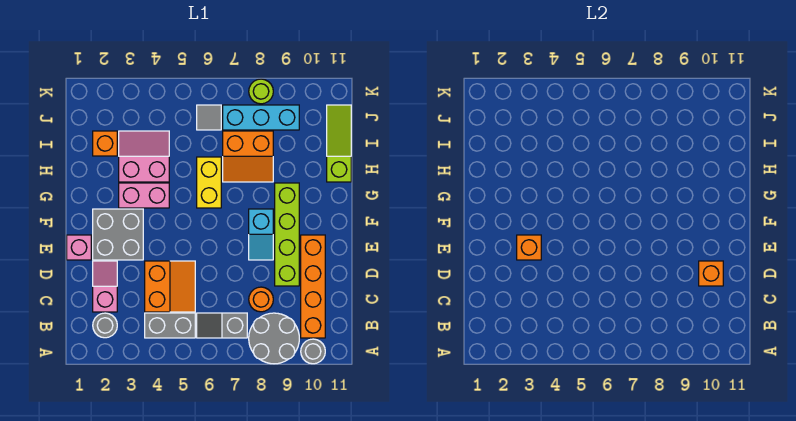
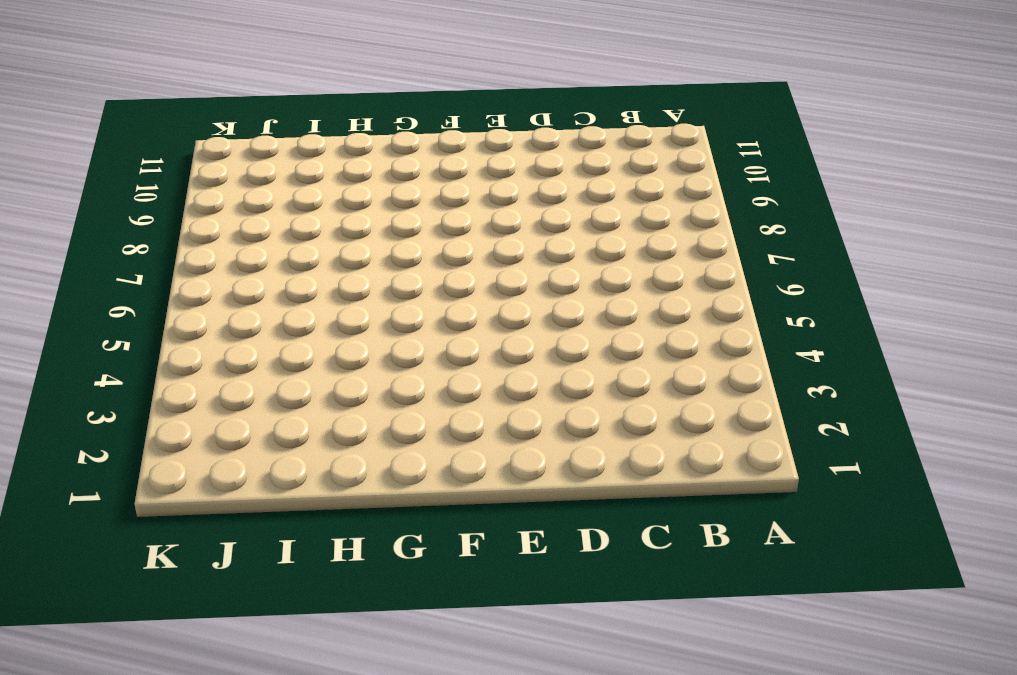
none -> grey round brick A8:B9 level 1
none -> grey round brick A10 level 1
none -> grey round brick B2 level 1

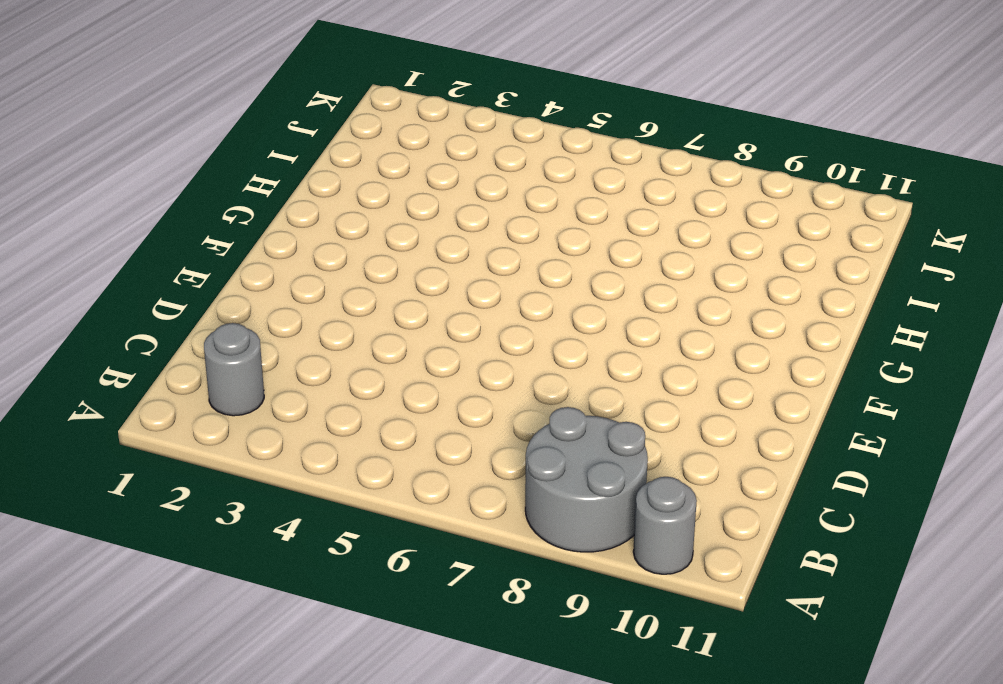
none -> grey brick B4:B5 level 1
none -> grey slope B6:B7 level 1 top 7
none -> orange brick B10:E10 level 1

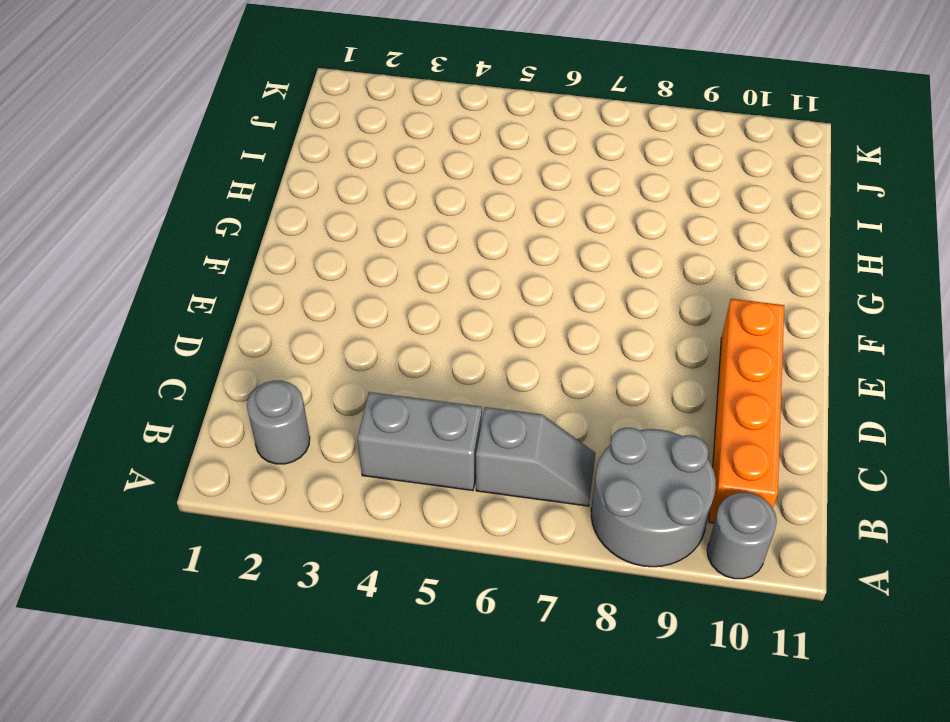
grey slope B6:B7 level 1 top 6 -> grey slope B6:B7 level 1 top 7
none -> pink slope C2:D2 level 1 top C
none -> orange slope C4:D5 level 1 top 4
none -> orange round brick C8 level 1

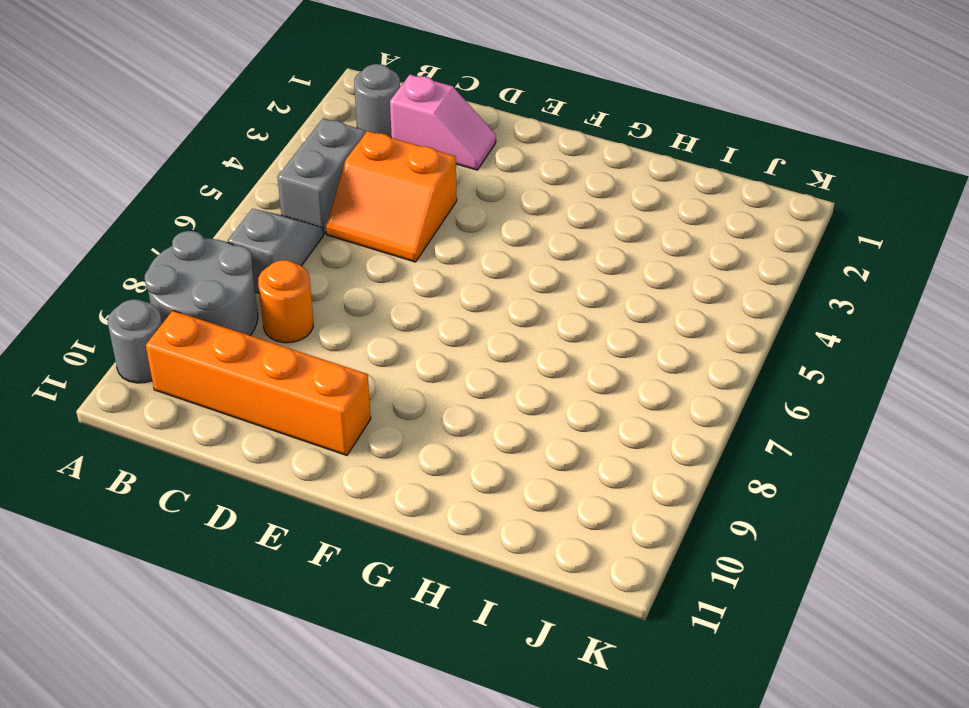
none -> lime brick D9:G9 level 1
none -> pink brick E1 level 1
none -> grey brick E2:F3 level 1

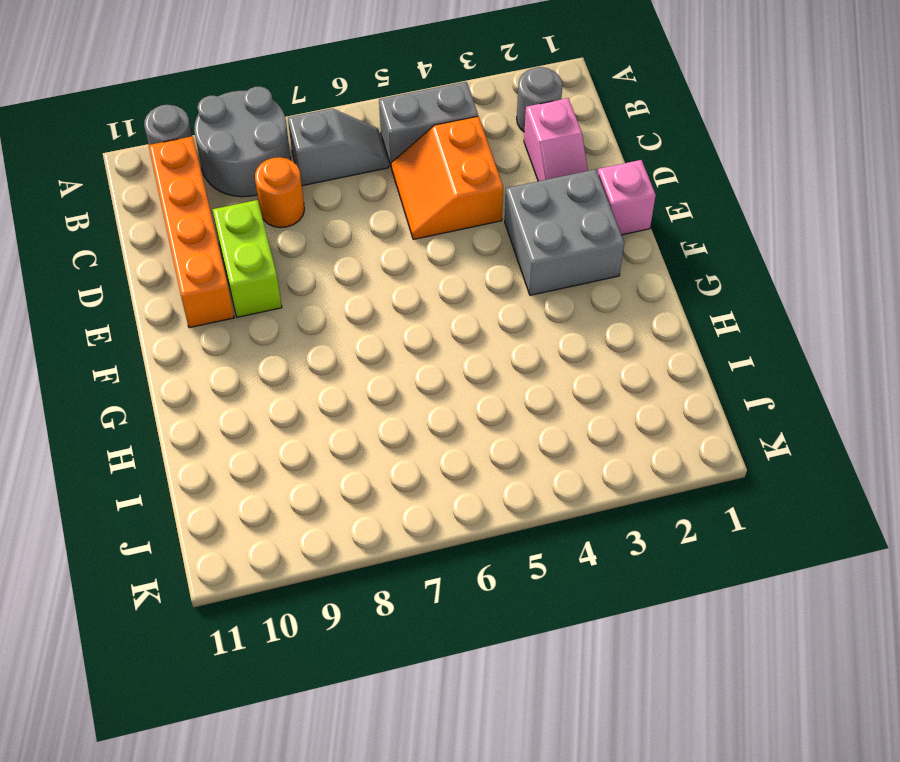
lime brick D9:E9 level 1 -> lime brick D9:G9 level 1
none -> cyan slope E8:F8 level 1 top F
none -> pink brick G3:G4 level 1
none -> yellow brick G6:H6 level 1

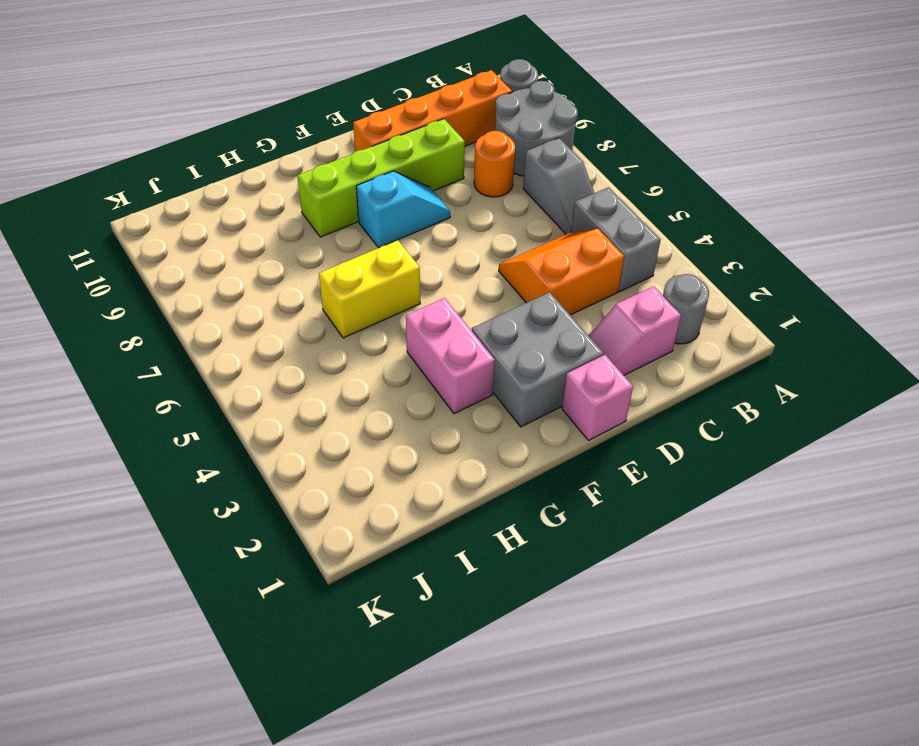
none -> pink slope H3:I4 level 1 top H
none -> orange slope H7:I8 level 1 top I
none -> lime slope H11:J11 level 1 top H

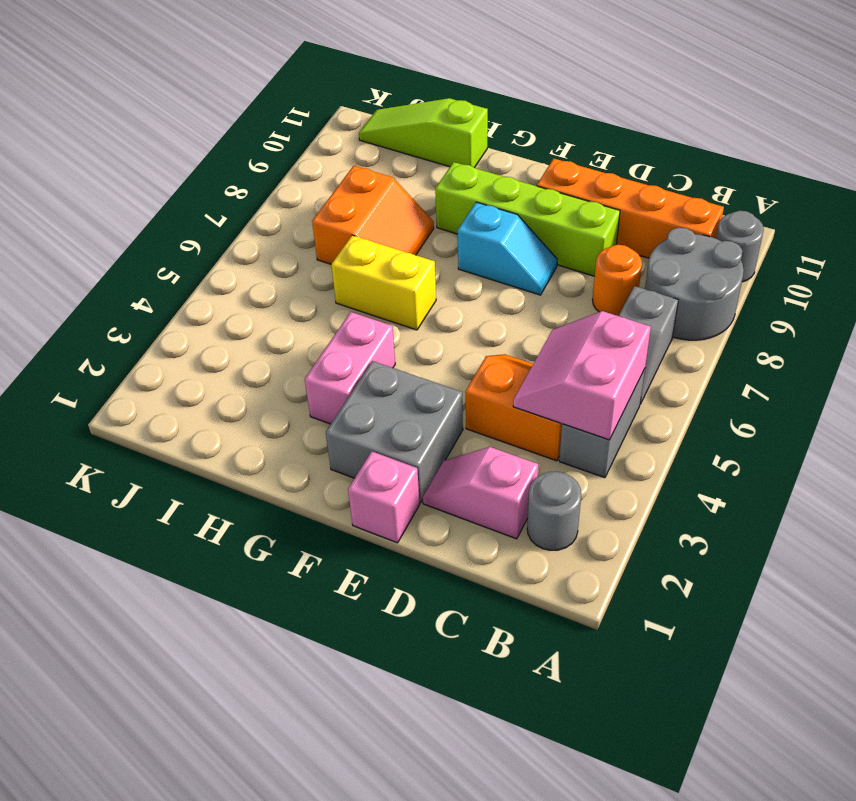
pink slope B4:C5 level 2 top B -> pink slope H3:I4 level 1 top H
none -> orange brick I2 level 1
none -> grey tile J6 level 1
none -> cyan brick J7:J9 level 1

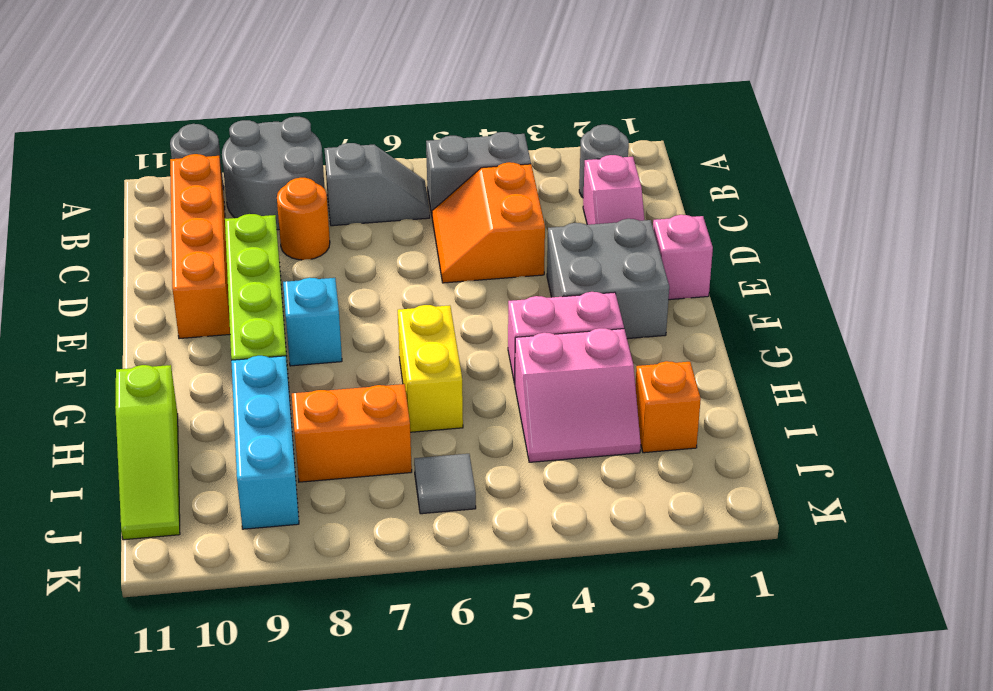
cyan brick H9:J9 level 1 -> cyan brick J7:J9 level 1
none -> lime round brick K8 level 1
none -> orange brick D10 level 2
none -> orange brick E3 level 2

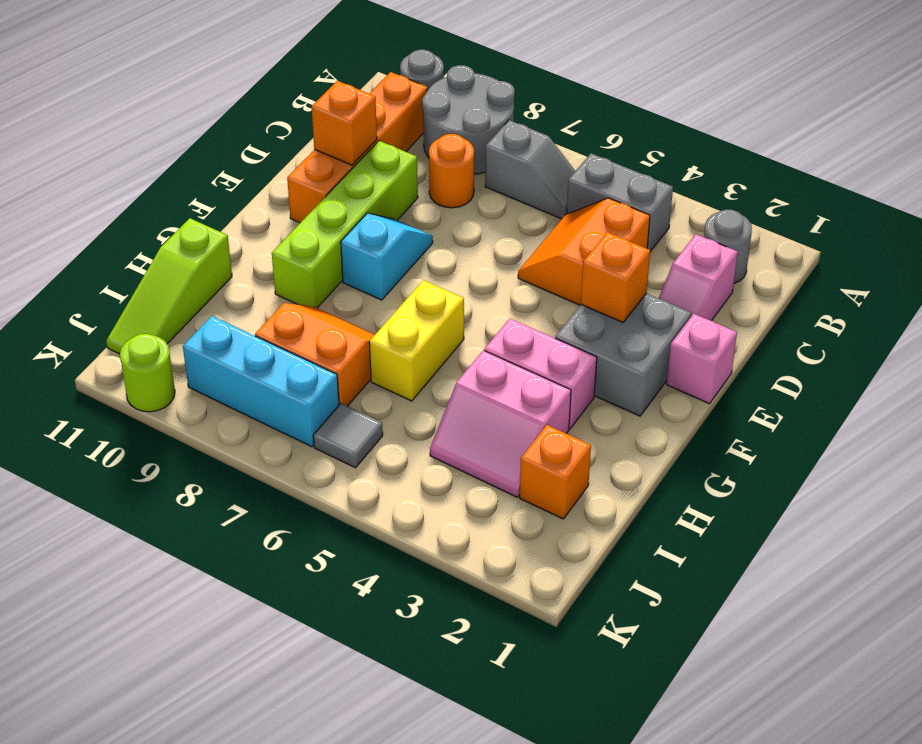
lime round brick K10 level 1 -> lime round brick K8 level 1

